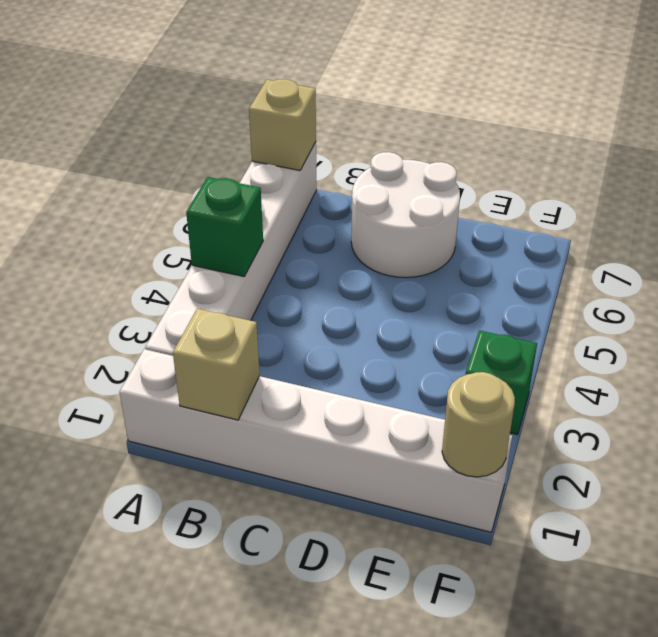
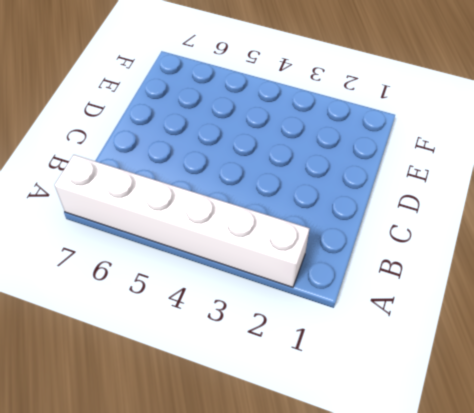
none -> white brick A1:F1 level 1
none -> white round brick C6:D7 level 1

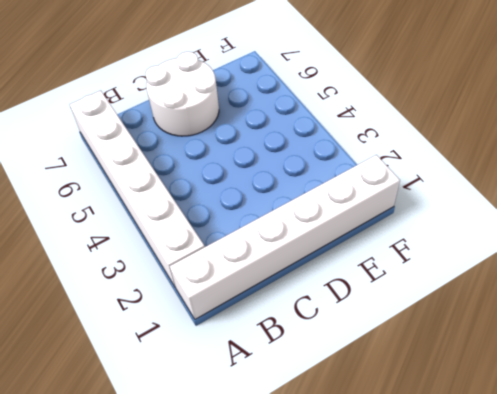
none -> green brick F3 level 1
none -> green brick A4 level 2

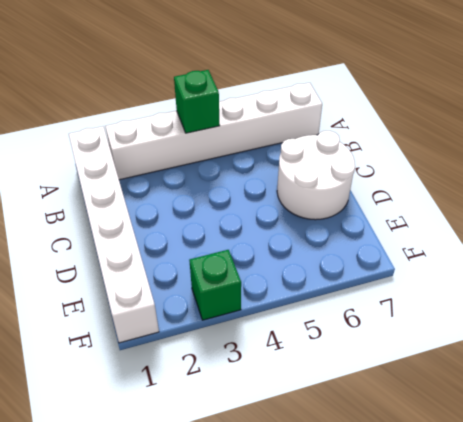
none -> tan brick A7 level 2
none -> tan brick B1 level 2

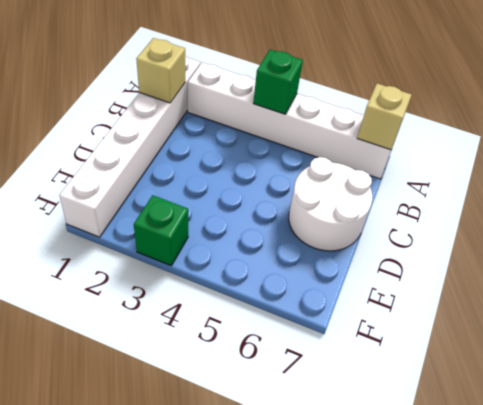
none -> tan round brick F1 level 2

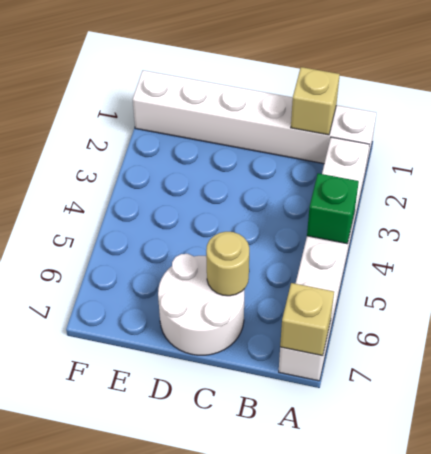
tan round brick C6 level 2 -> tan round brick F1 level 2
none -> green brick F3 level 1

